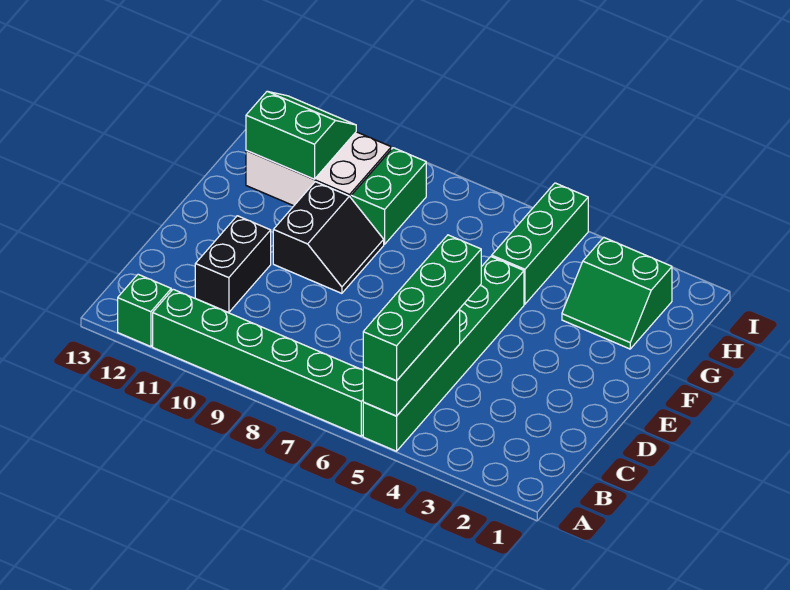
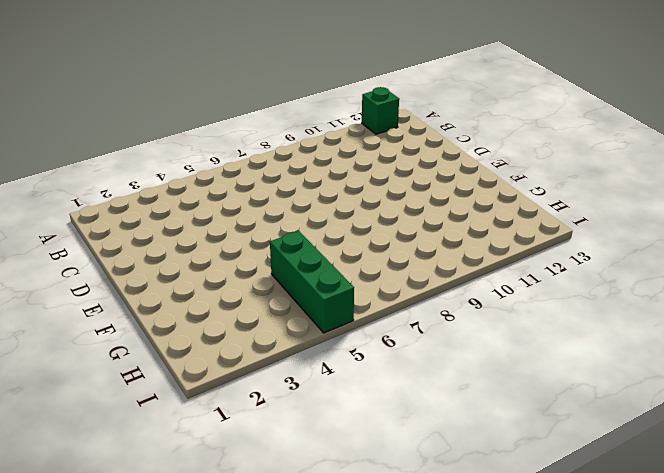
none -> green brick A5:F5 level 1
none -> green brick A6:A11 level 1
none -> black brick C11:D11 level 1

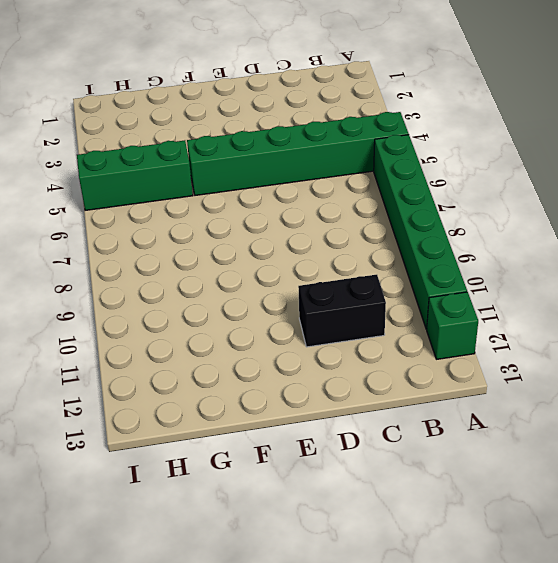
none -> black slope E9:F10 level 1 top 10
none -> green slope G2:H3 level 1 top H
none -> green brick G9:H9 level 1

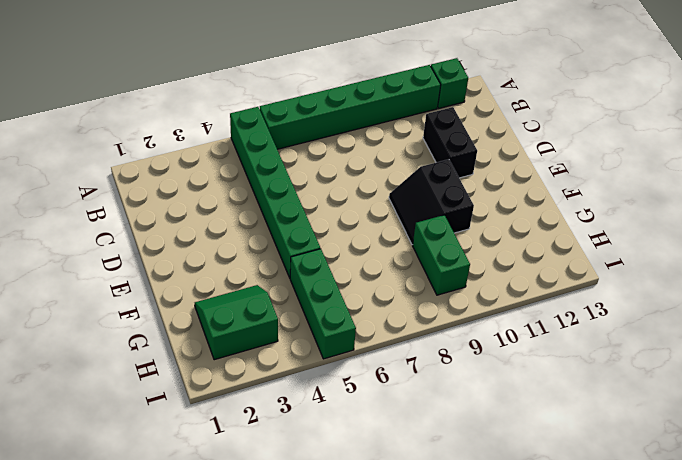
none -> white brick G10:H12 level 1
none -> green brick A5:C5 level 2
none -> green slope G11:H12 level 2 top G

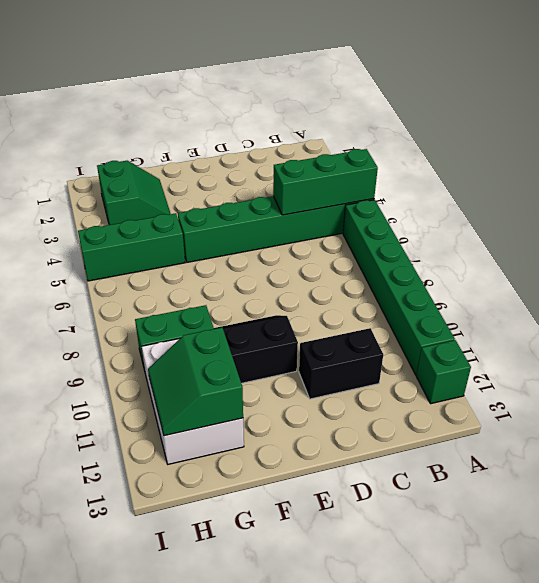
none -> green brick A5:D5 level 3

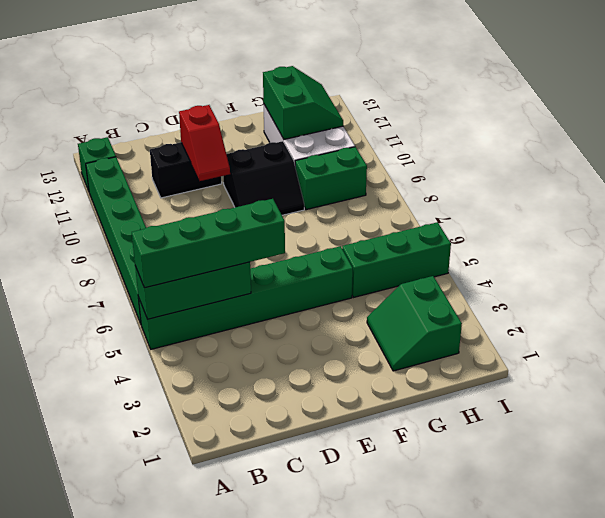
red slope D10:D11 level 2 top 11 -> none

